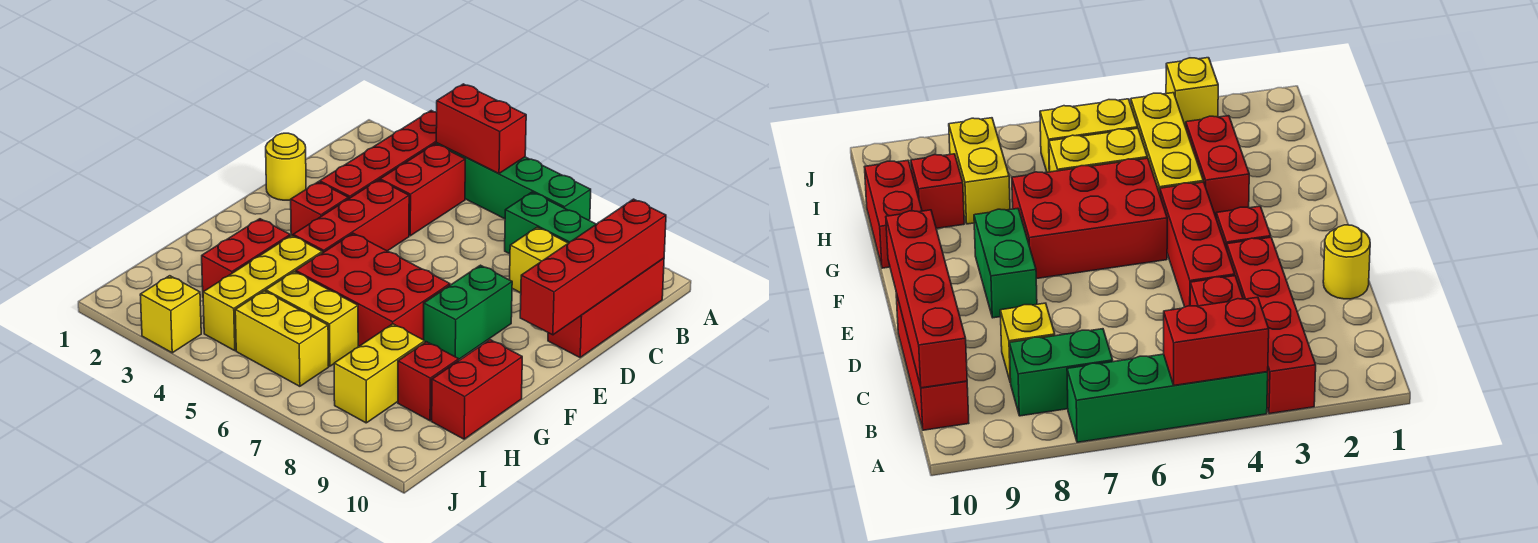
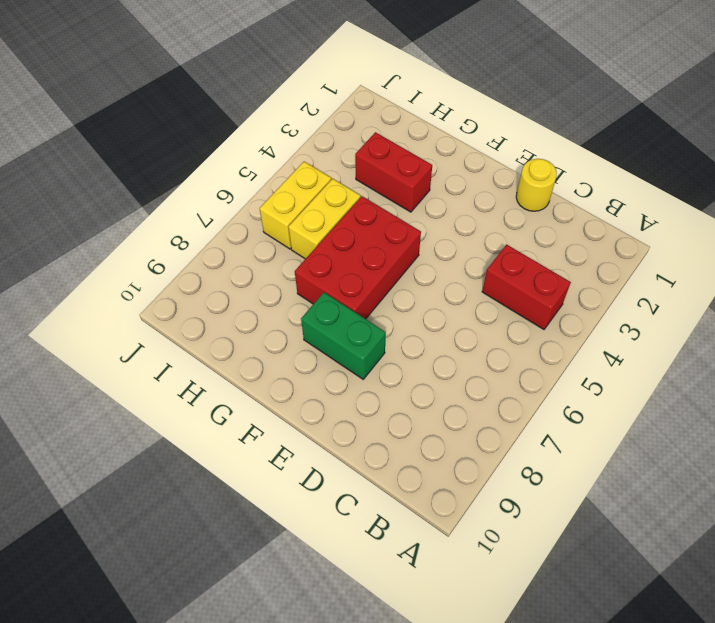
none -> red brick A3:D3 level 1
none -> green brick A4:A7 level 1
none -> green brick B7:B8 level 1

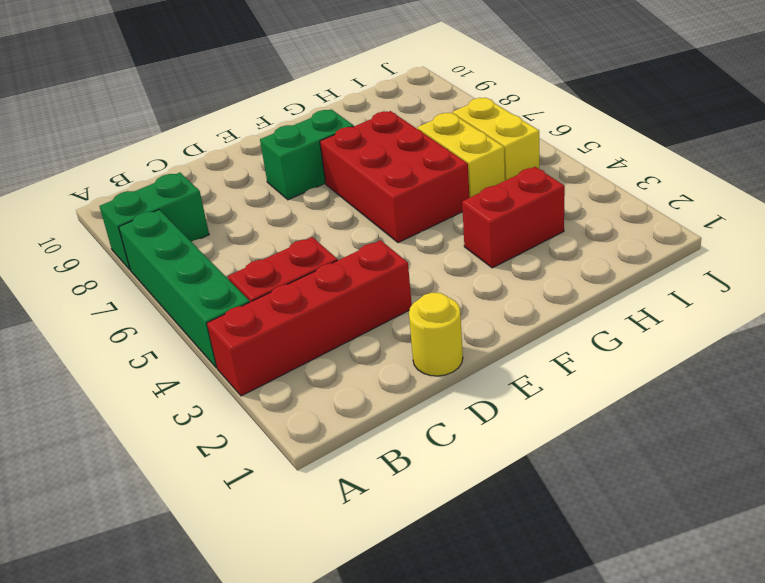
green brick A8:B8 level 1 -> green brick B7:B8 level 1
none -> red brick B10:D10 level 1
none -> yellow brick C8 level 1
none -> red brick D4:F4 level 1

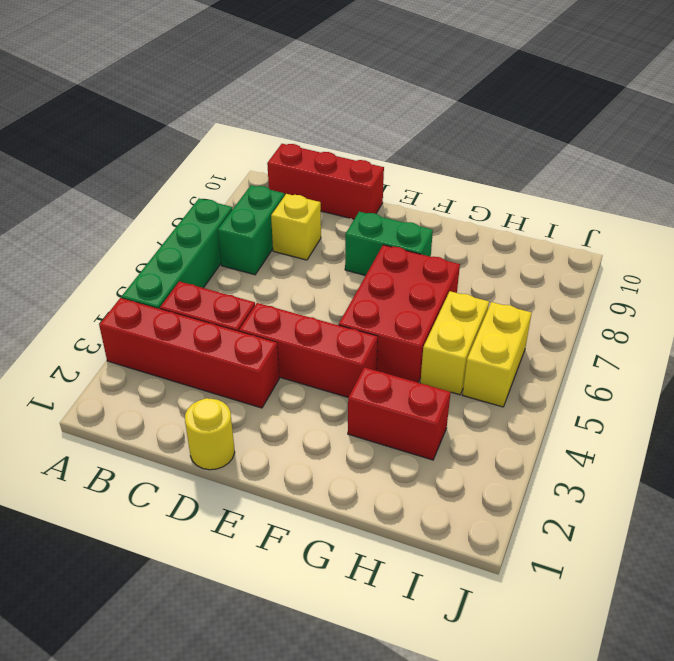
none -> red brick E3 level 1
none -> yellow brick G4:I4 level 1
none -> red brick G10:H10 level 1

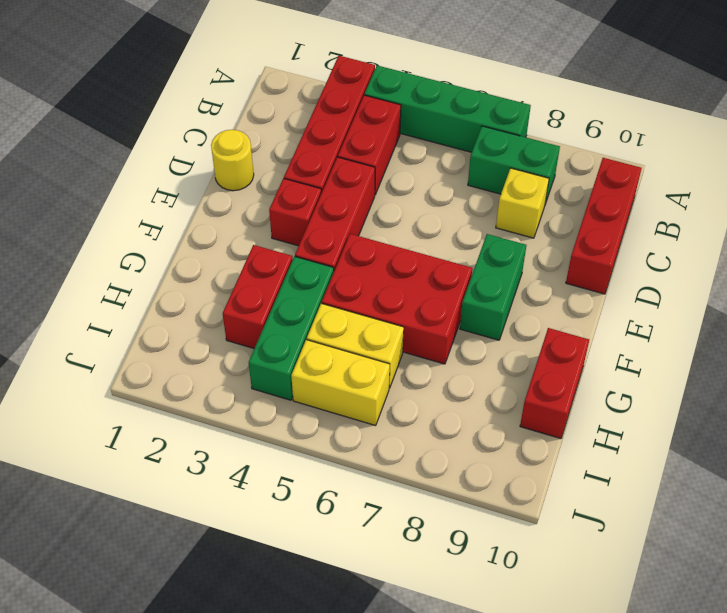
green brick G4:I4 level 1 -> yellow brick G4:I4 level 1
none -> yellow brick H8:I8 level 1
none -> red brick H9 level 1
none -> yellow brick J3 level 1

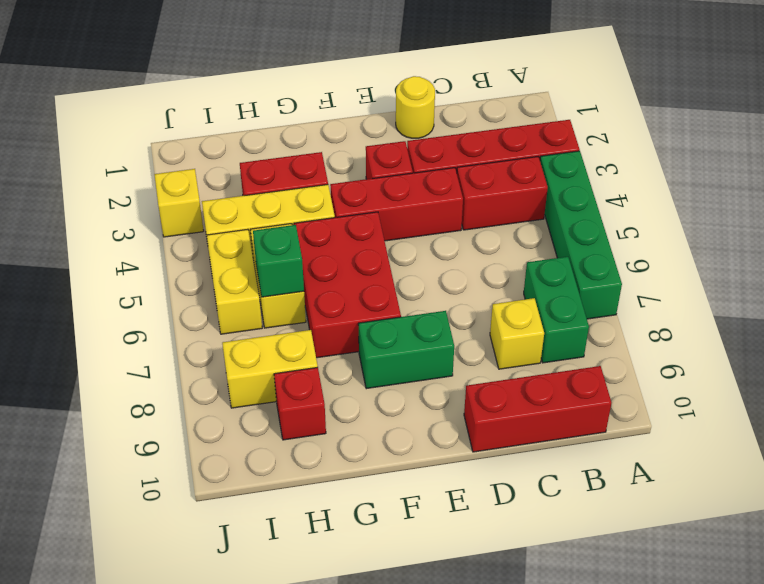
green brick H6 level 2 -> none
none -> red brick G10:H10 level 1
none -> red brick A4:A5 level 2
none -> red brick B10:E10 level 2

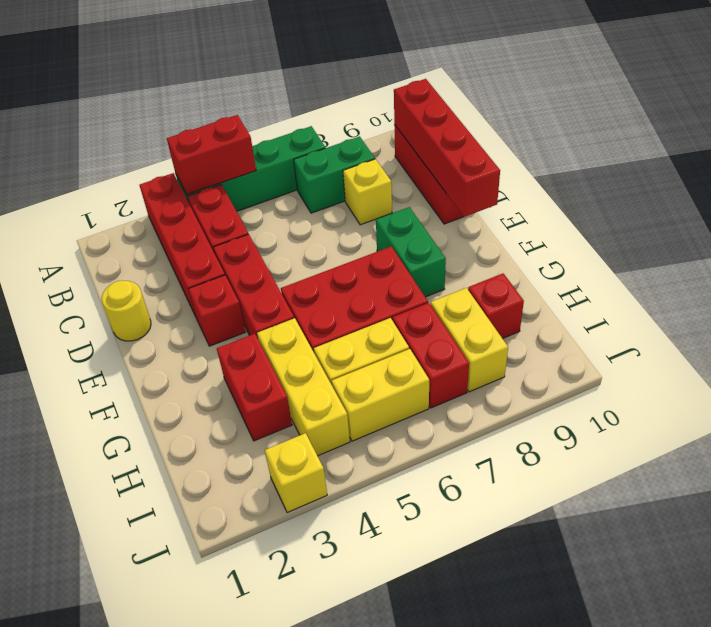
red brick H7:I7 level 1 -> red brick G10:H10 level 1

